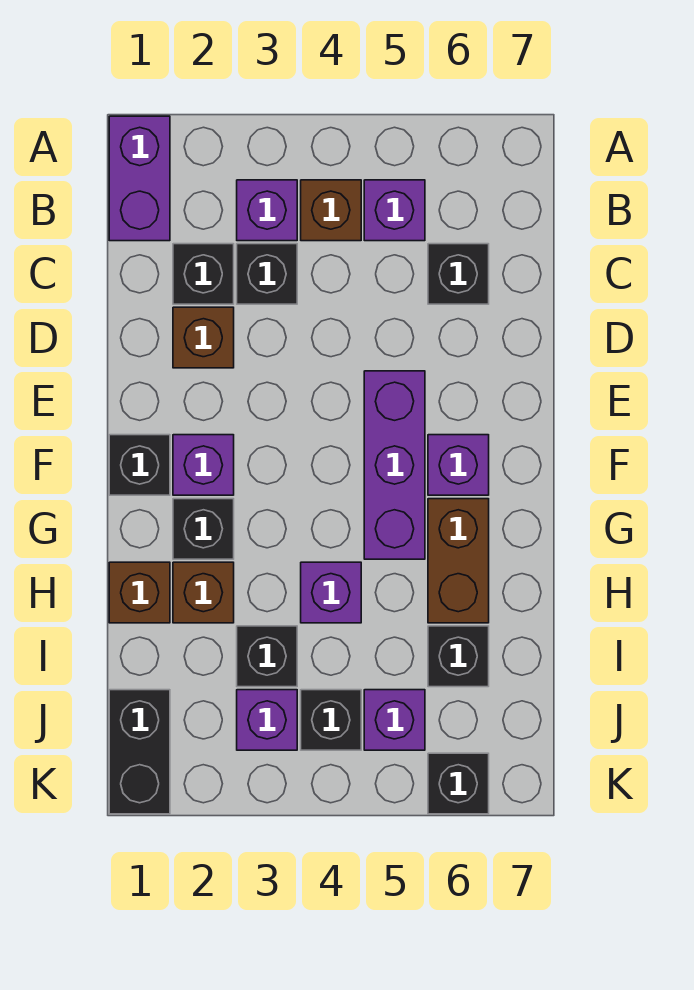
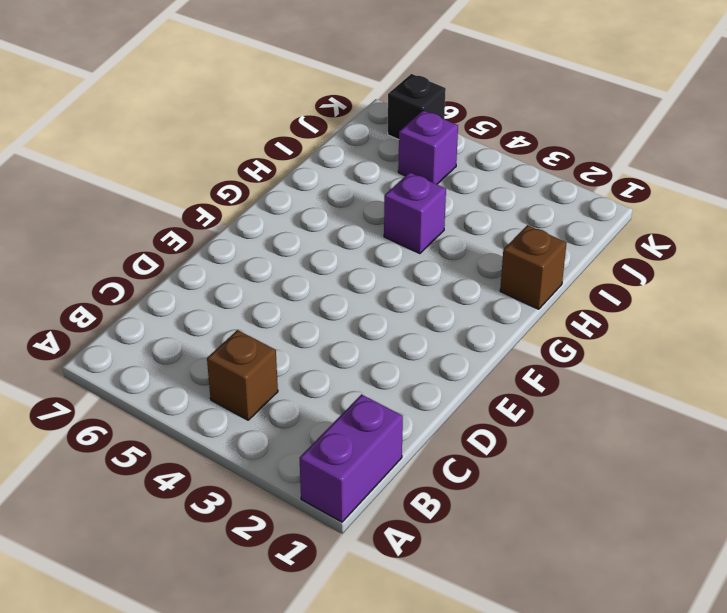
none -> purple brick B3 level 1
none -> purple brick B5 level 1
none -> black brick C2 level 1

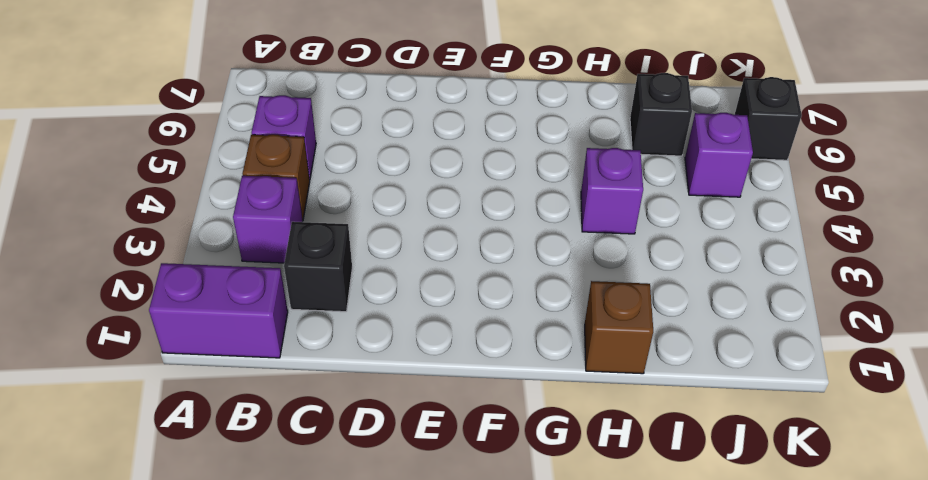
none -> black brick C3 level 1
none -> black brick C6 level 1
none -> brown brick D2 level 1

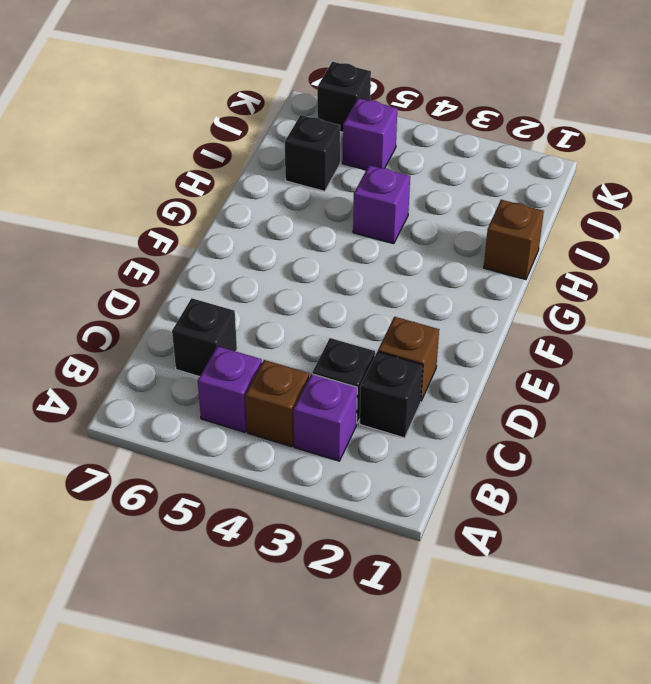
none -> purple brick A1:B1 level 1
none -> purple brick E5:G5 level 1
none -> black brick F1 level 1

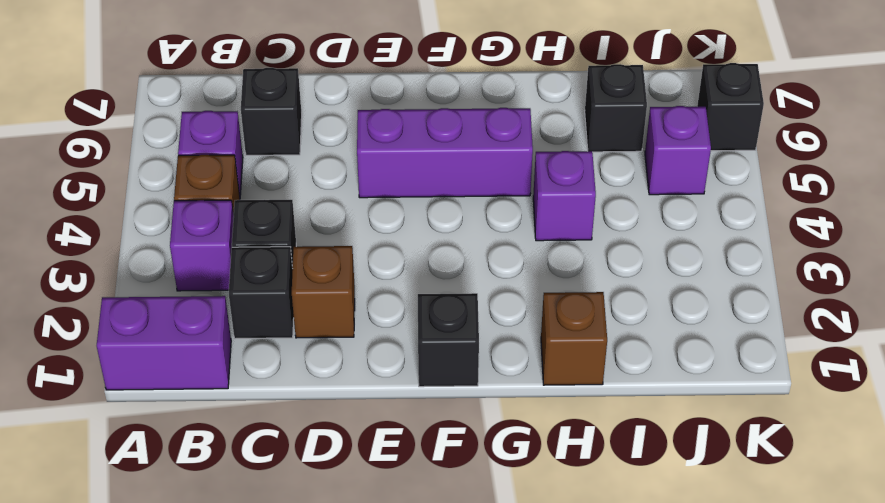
none -> purple brick F2 level 1
none -> purple brick F6 level 1
none -> black brick G2 level 1

